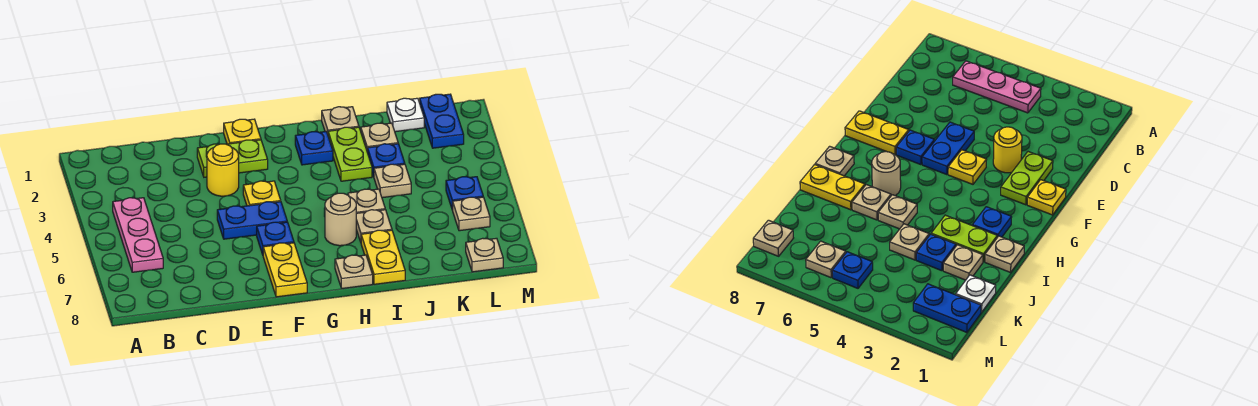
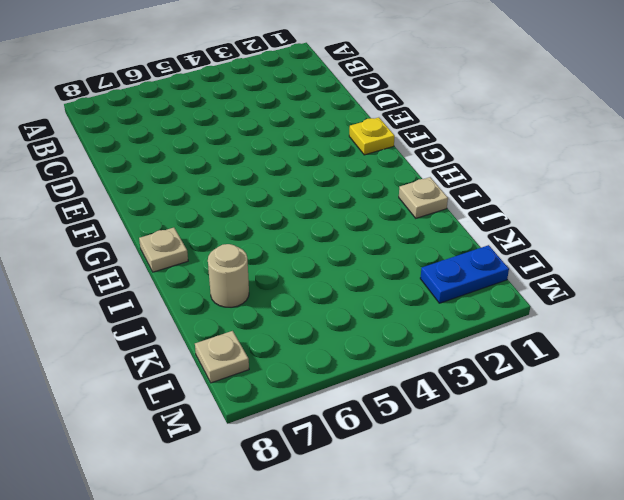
tan round brick J7 level 1 -> tan round brick H6 level 1
none -> pink plate B4:B6 level 1
none -> lime plate E2:F2 level 1
none -> yellow round brick E3 level 1

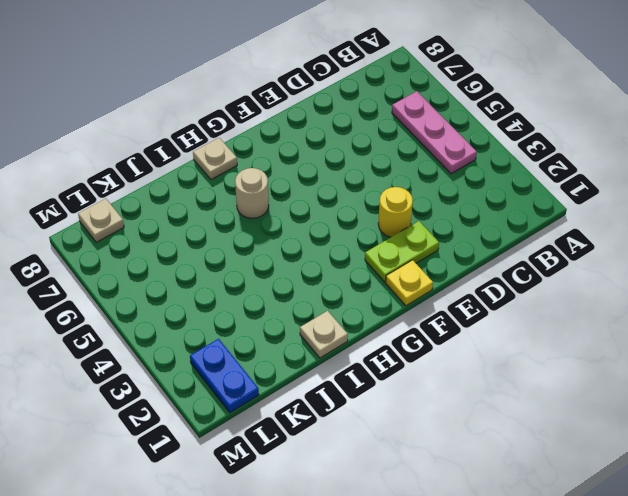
none -> blue plate E5:F5 level 1
none -> yellow plate F4 level 1
none -> blue plate F6 level 1

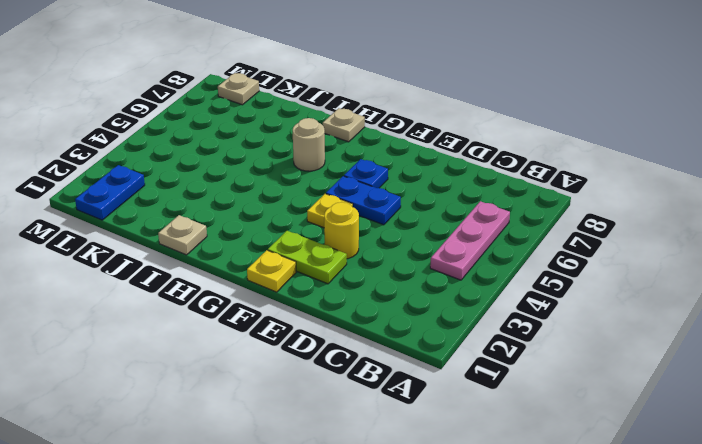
none -> yellow plate F7:F8 level 1
none -> blue plate H2 level 1
none -> lime plate I2:I3 level 1

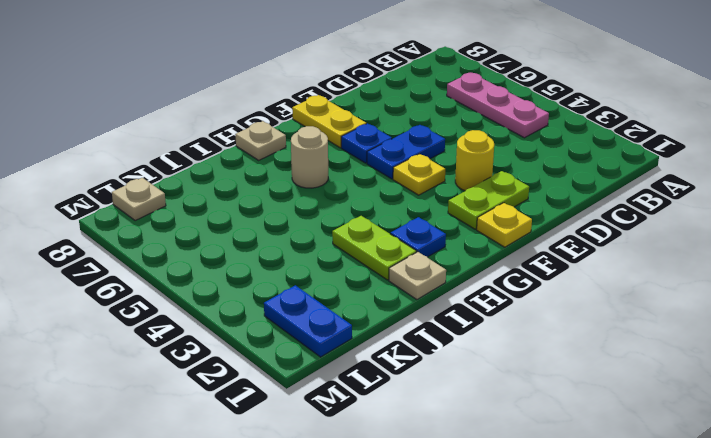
none -> tan plate I5 level 1
none -> tan plate I6 level 1
none -> yellow plate I7:I8 level 1

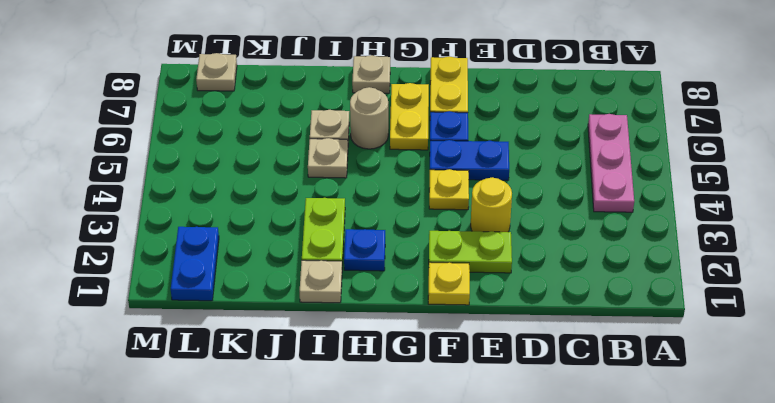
yellow plate G6:G7 level 1 -> yellow plate I7:I8 level 1
none -> tan plate J2 level 1
none -> blue plate J3 level 1
none -> tan plate J4 level 1

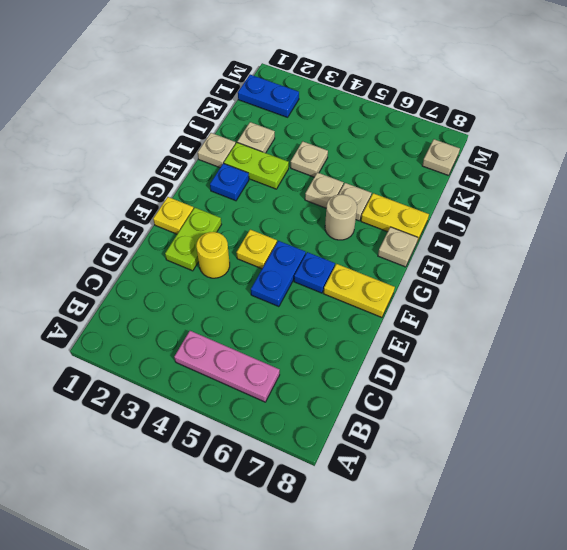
none -> blue plate J3 level 1
none -> white plate K1 level 1
none -> blue plate L5 level 1

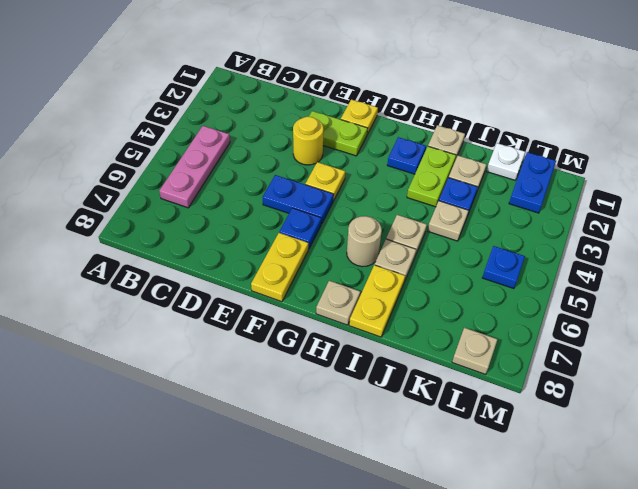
none -> tan plate L6 level 1

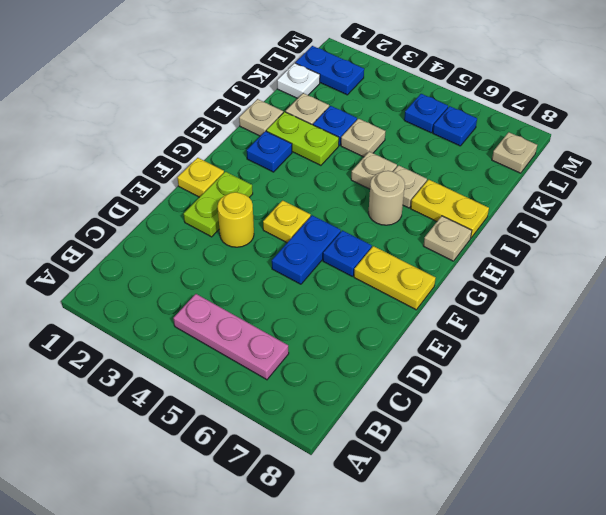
blue plate L6 level 1 -> tan plate L6 level 1

